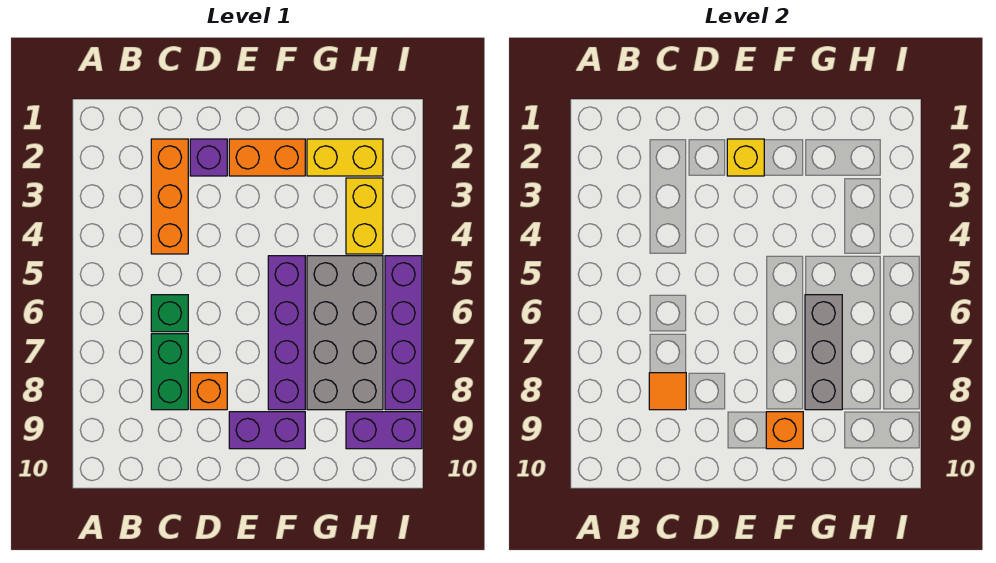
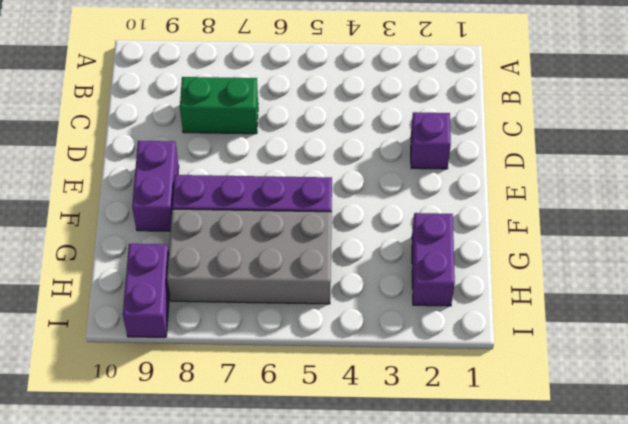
purple brick G2:H2 level 1 -> yellow brick G2:H2 level 1
none -> orange brick C2:C4 level 1
none -> green brick C6 level 1
none -> orange brick D8 level 1

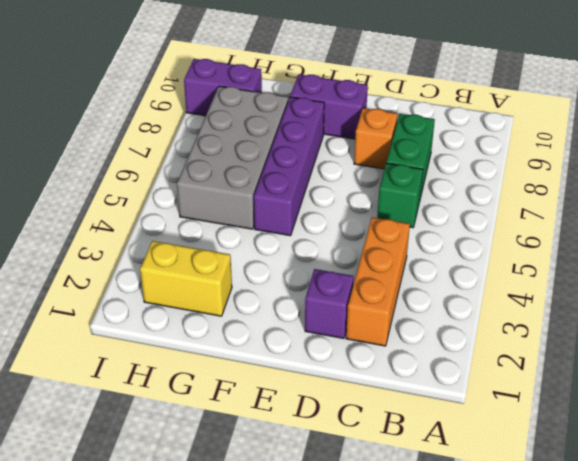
none -> orange brick E2:F2 level 1
none -> yellow brick H3:H4 level 1
none -> purple brick I5:I8 level 1

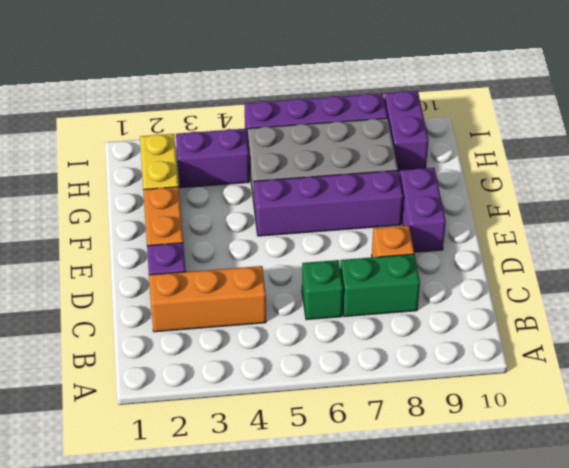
purple brick H3:H4 level 1 -> yellow brick H3:H4 level 1
none -> orange tile C8 level 2
none -> yellow brick E2 level 2
none -> orange brick F9 level 2

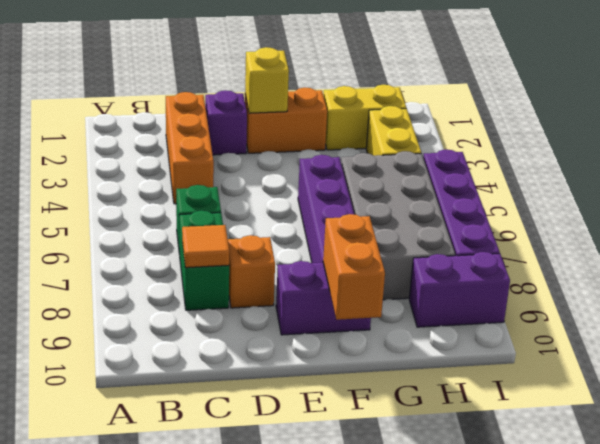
orange brick F9:F10 level 2 -> orange brick F9 level 2
none -> grey brick G6:G8 level 2

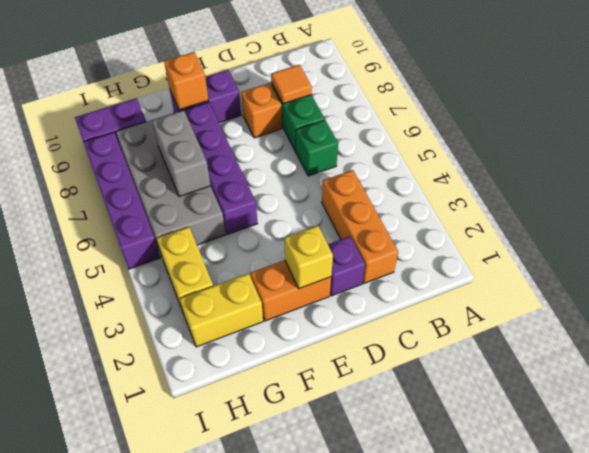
grey brick G6:G7 level 2 -> grey brick G6:G8 level 2

